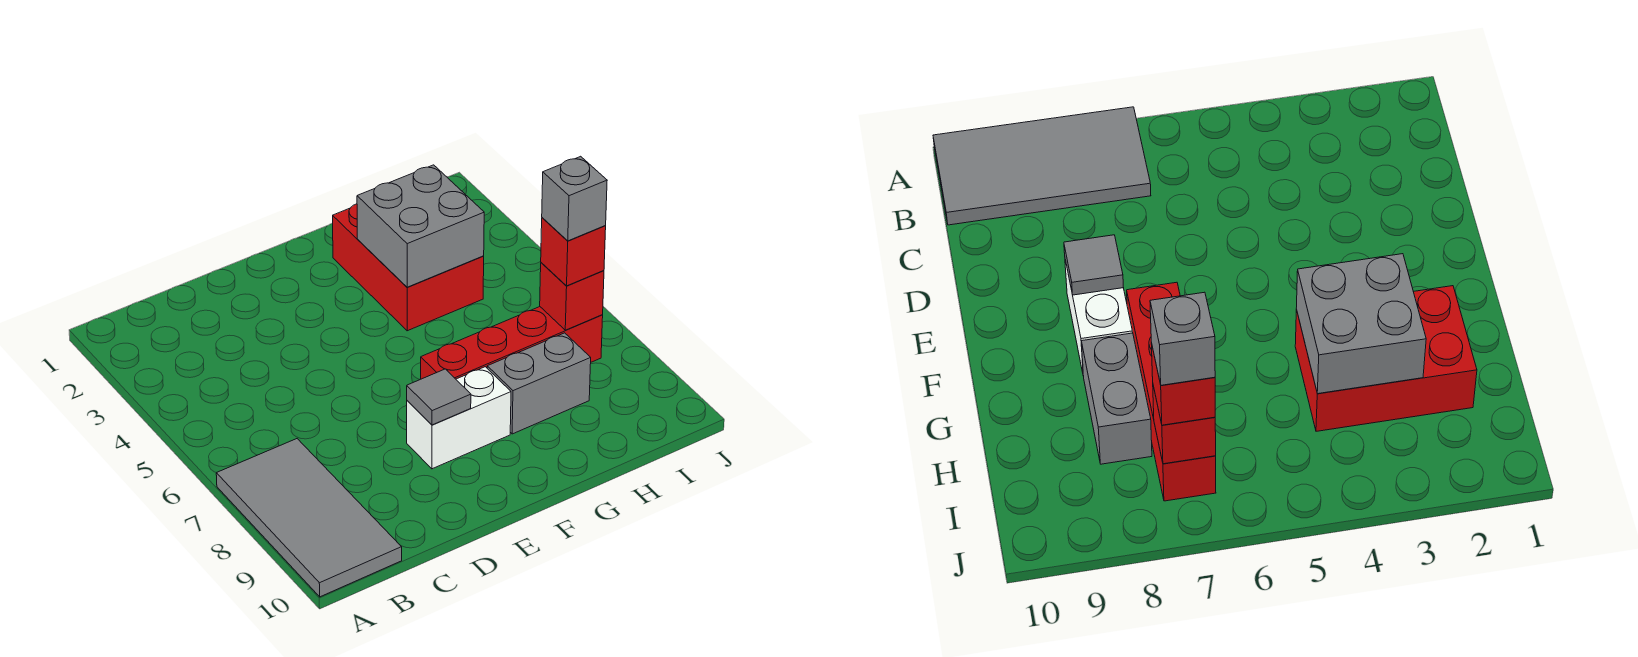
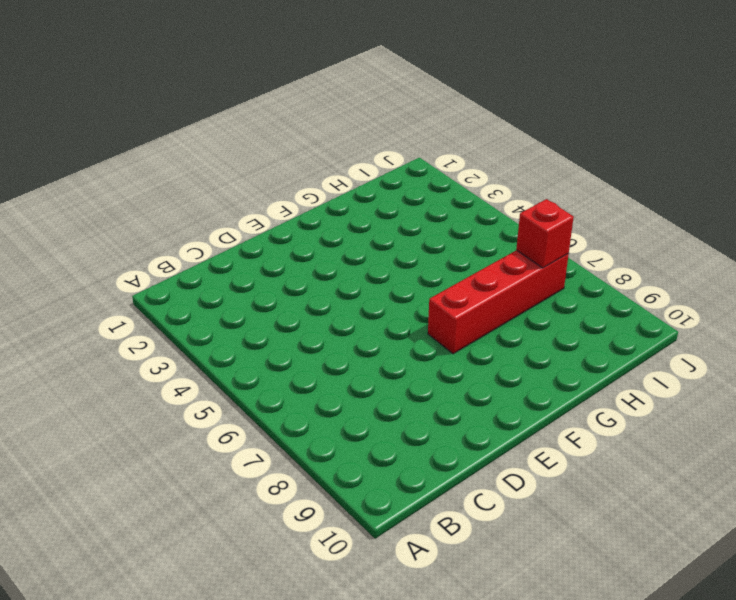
none -> grey tile A7:B10 level 1
none -> white brick E8:F8 level 1

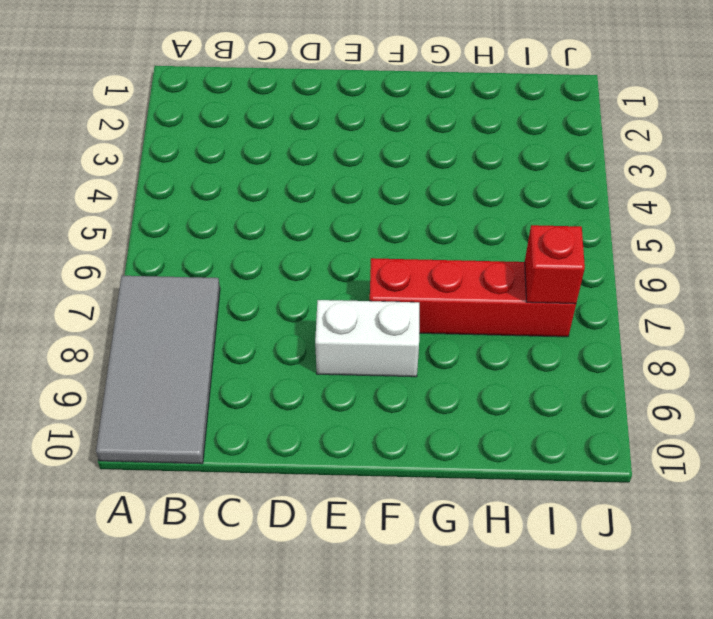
none -> red brick G2:H4 level 1
none -> grey brick G8:H8 level 1

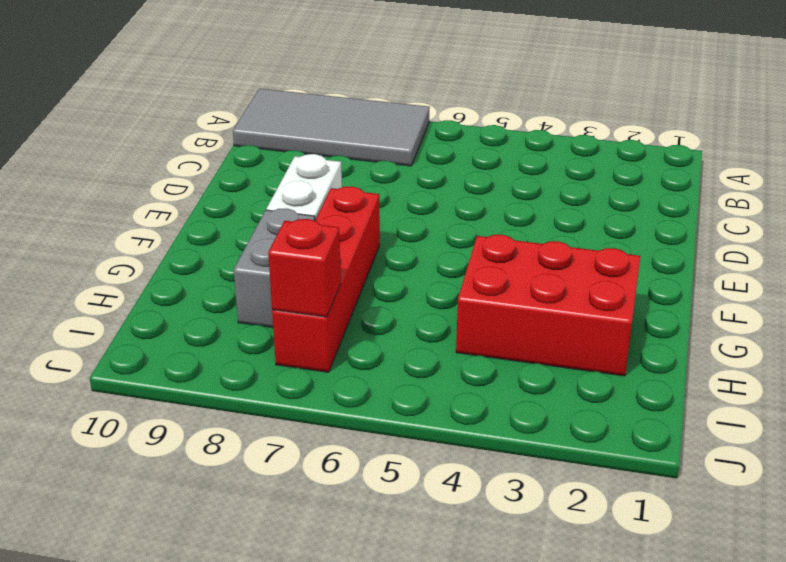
none -> grey tile E8 level 2
none -> grey brick G3:H4 level 2

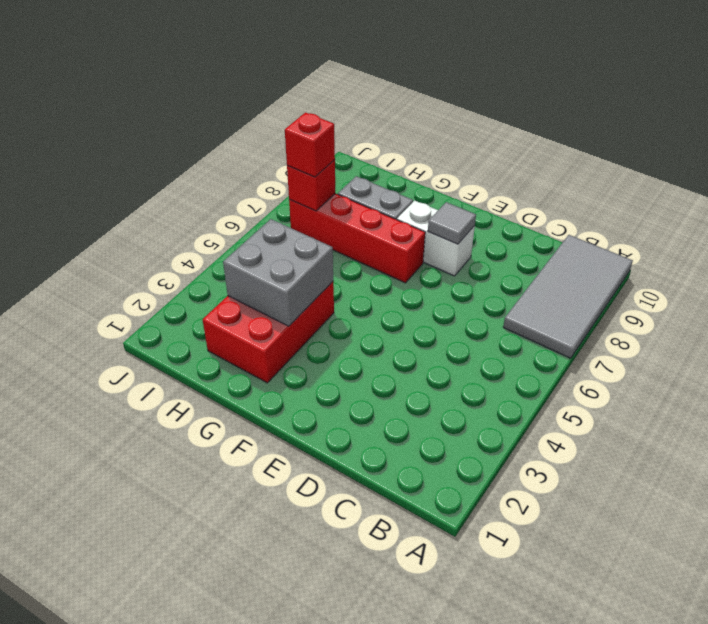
none -> grey brick I7 level 4

